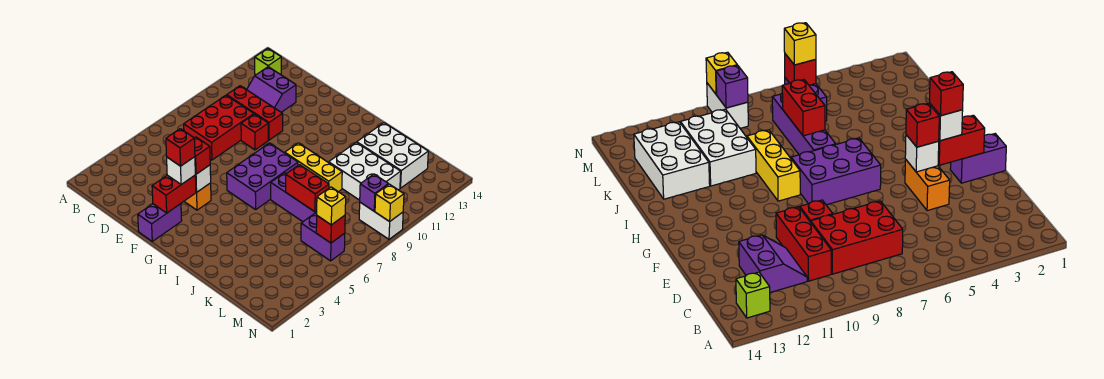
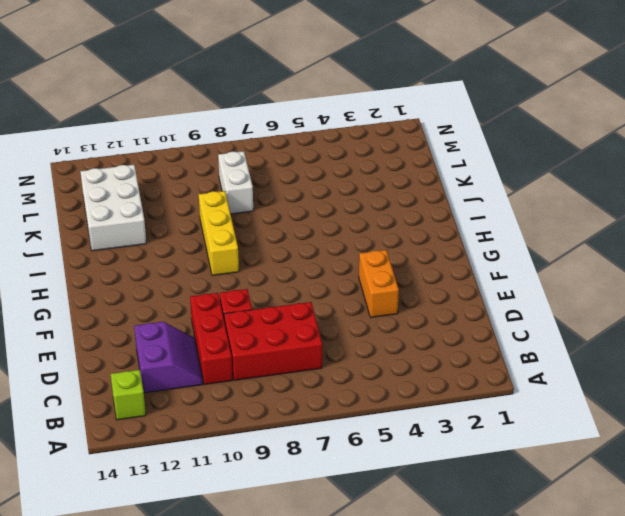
white brick K8:L8 level 1 -> white brick M9:N9 level 1
none -> purple brick F1:F2 level 1
none -> purple brick G6:H8 level 1
none -> purple brick I7:L7 level 1

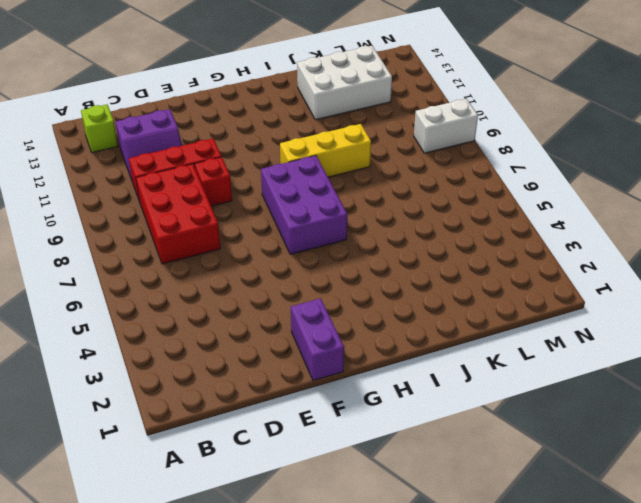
none -> orange brick E4:F4 level 1
none -> purple brick I7:L7 level 1
none -> white brick J10:L11 level 1

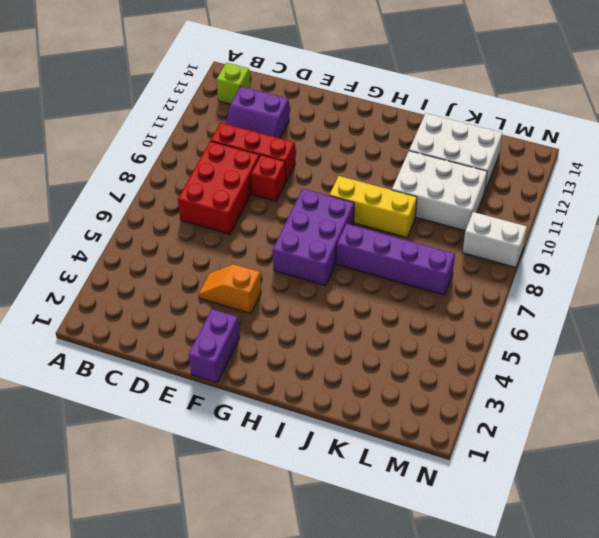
orange slope E4:F4 level 1 top F -> orange brick E4:F4 level 1
none -> purple brick L6:M6 level 1
none -> red brick F2:F3 level 2
none -> white brick F4 level 2

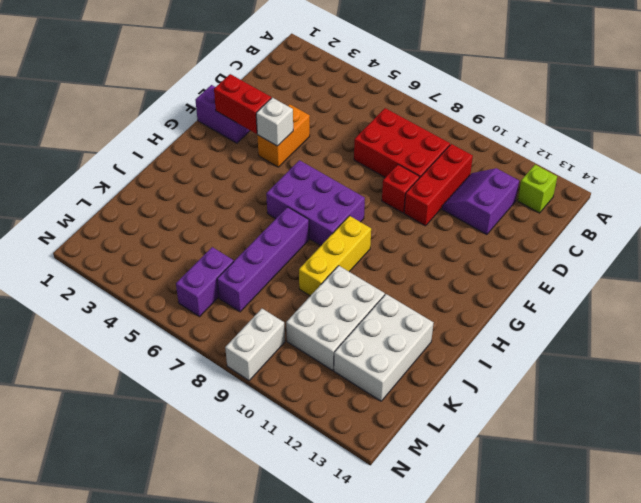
none -> red brick J7:K7 level 2
none -> red brick M6 level 2
none -> purple brick M9 level 2

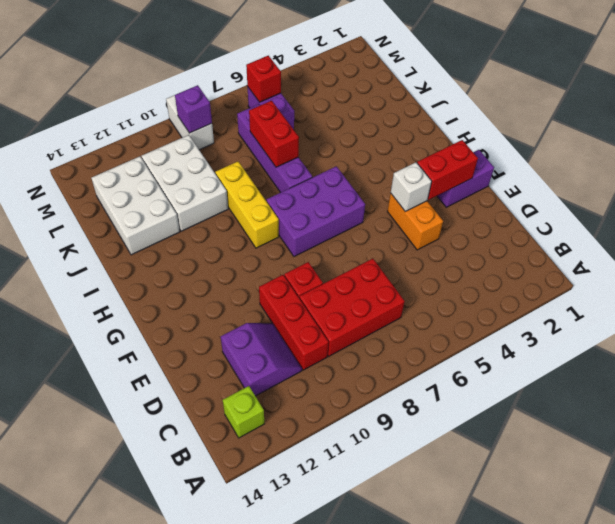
none -> yellow brick N9 level 2
none -> white brick F3 level 3
none -> red brick F4 level 3

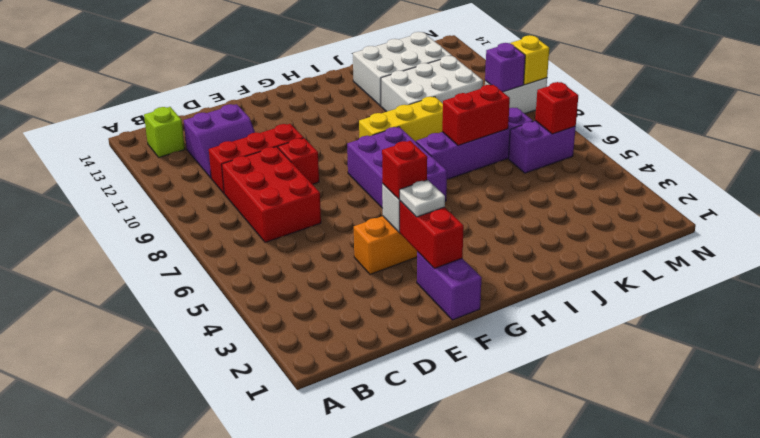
white plate F3 level 3 -> white brick F3 level 3
none -> yellow brick M6 level 3
none -> red brick F3 level 4

